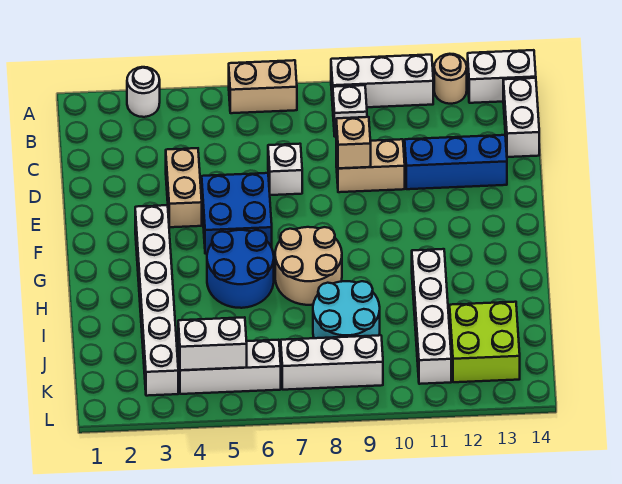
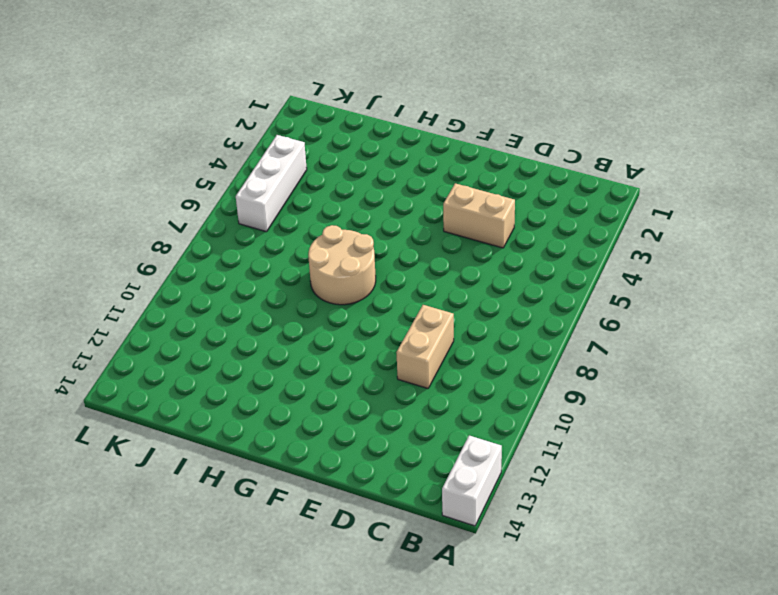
none -> white round brick A3 level 1
none -> tan brick A6:A7 level 1
none -> white brick A9:A11 level 1

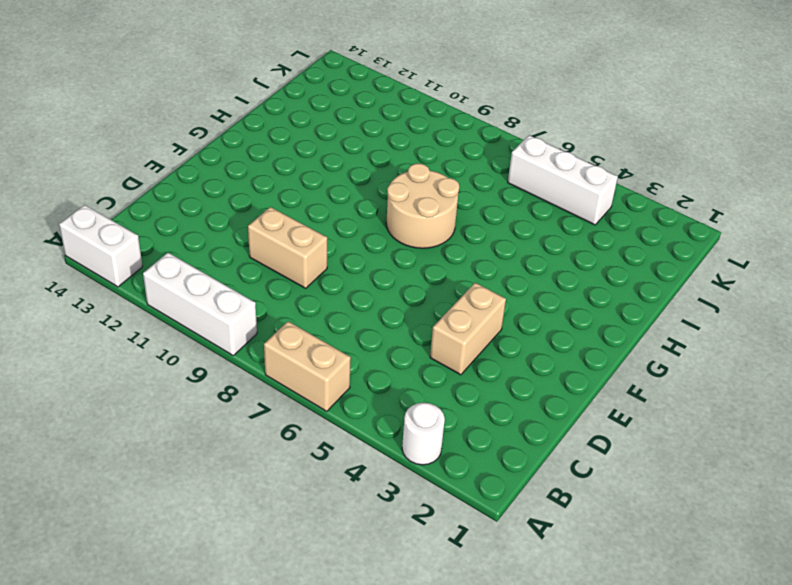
none -> tan round brick A12 level 1
none -> white brick B9 level 1
none -> white brick B14:C14 level 1

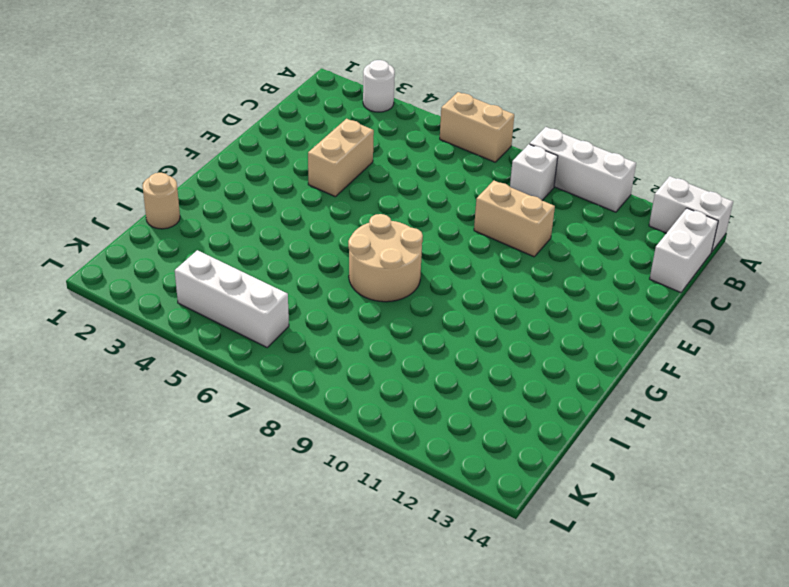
tan round brick I1 level 1 -> tan round brick A12 level 1
none -> white brick D7 level 1
none -> blue brick D11:D13 level 1
none -> blue brick E5:F6 level 1

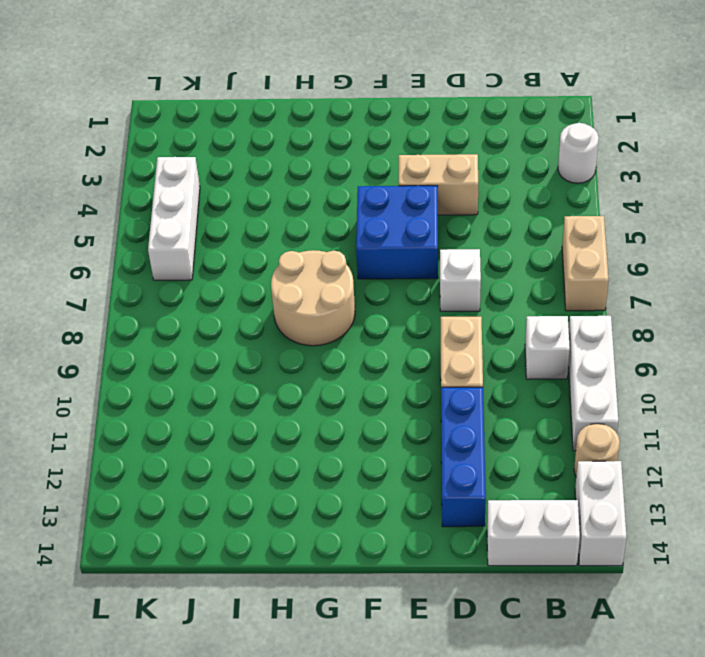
none -> white brick F3:K3 level 1
none -> blue round brick G5:H6 level 1
none -> white brick H11:K11 level 1

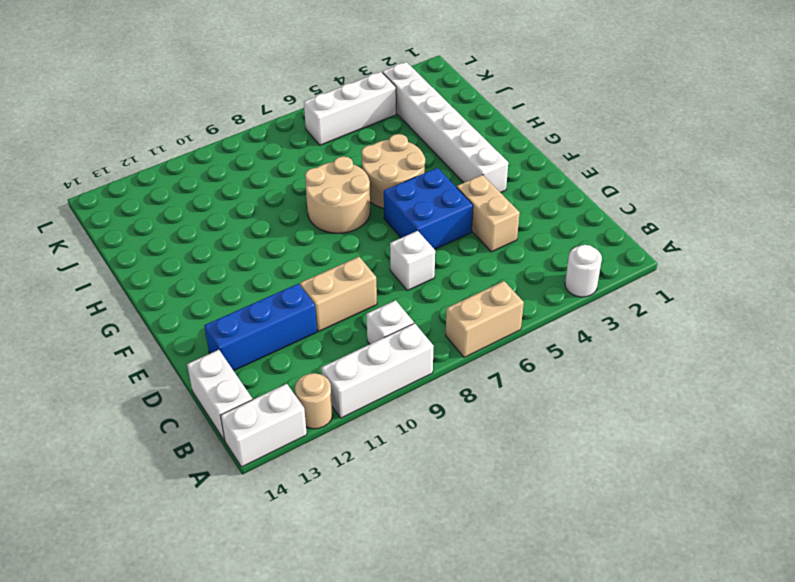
tan round brick G5:H6 level 1 -> blue round brick G5:H6 level 1
none -> white brick H11:K11 level 1
none -> cyan round brick I8:J9 level 1
none -> lime brick J12:K13 level 1

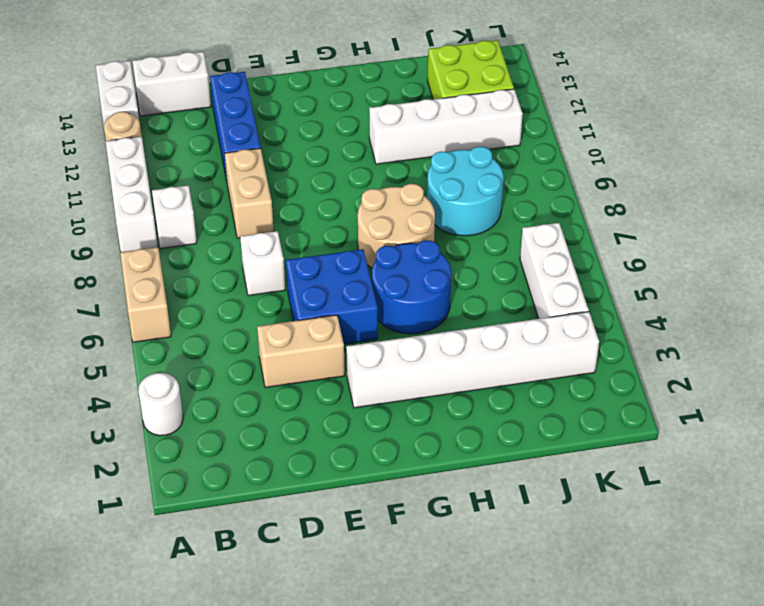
none -> white brick K7:K9 level 1
none -> tan brick D9 level 2
none -> white brick K4:K5 level 2

